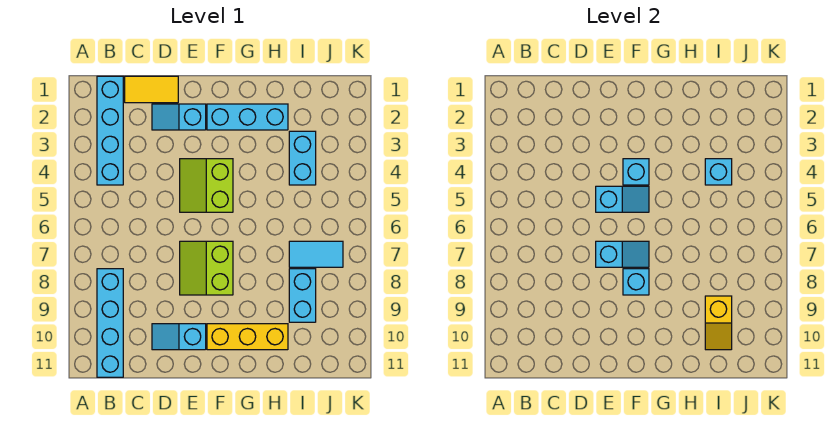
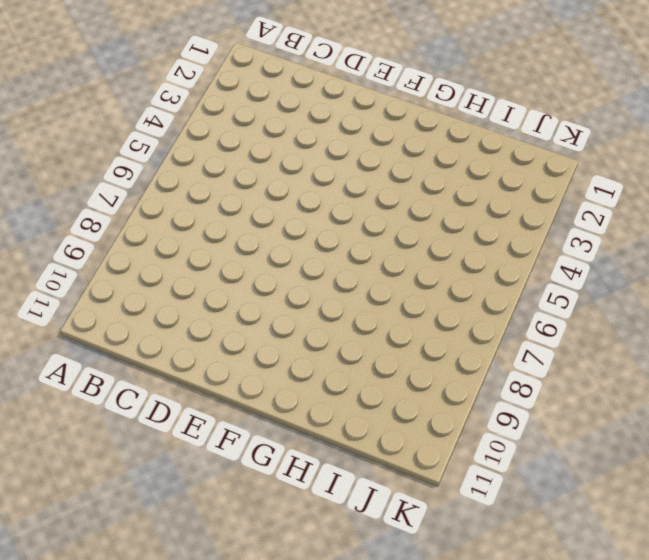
none -> cyan brick B1:B4 level 1
none -> cyan brick B8:B11 level 1
none -> yellow tile C1:D1 level 1

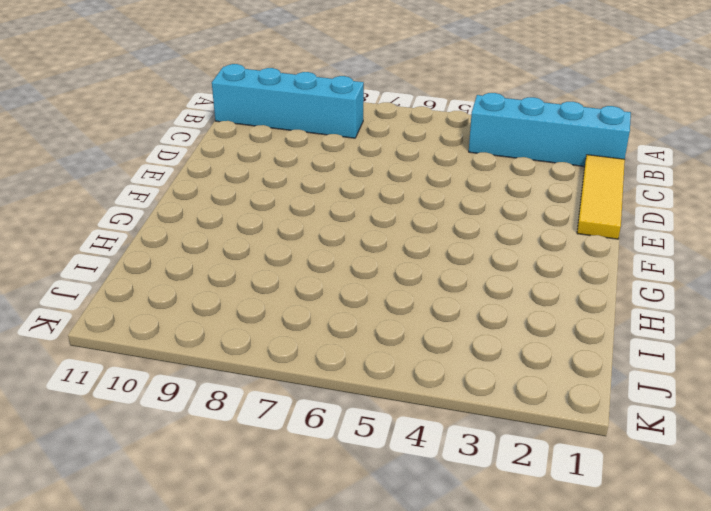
yellow tile C1:E1 level 1 -> yellow tile C1:D1 level 1
none -> cyan slope D2:E2 level 1 top E
none -> cyan slope D10:E10 level 1 top E
none -> lime slope E4:F5 level 1 top F

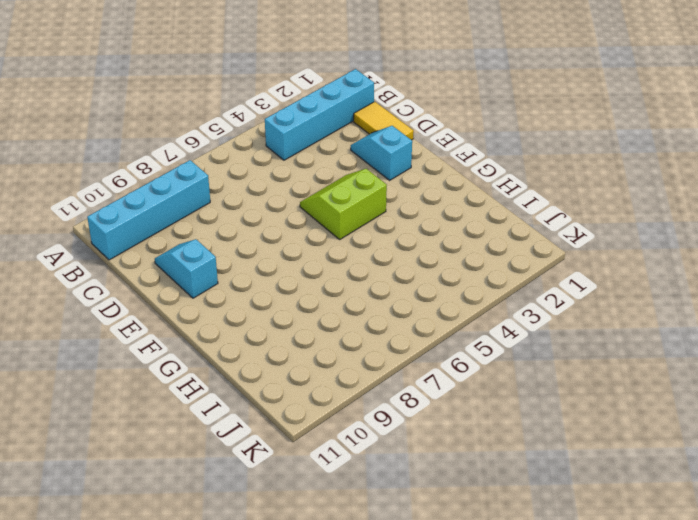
none -> lime slope E7:F8 level 1 top F
none -> cyan brick F2:H2 level 1
none -> yellow brick F10:H10 level 1

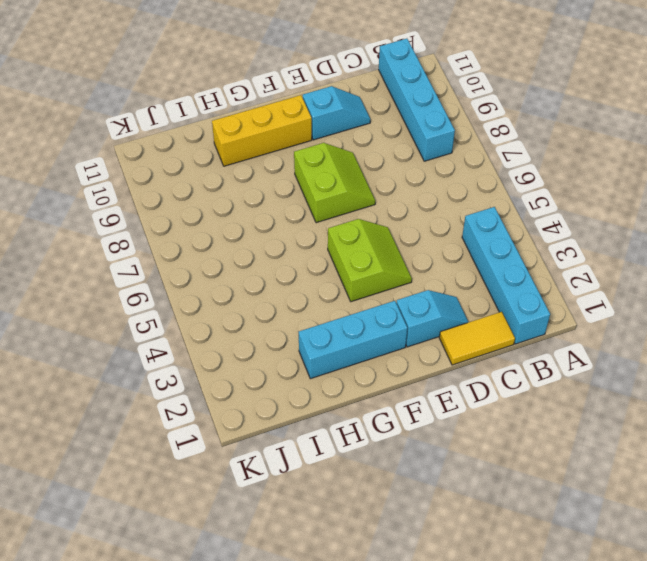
none -> cyan brick I3:I4 level 1
none -> cyan tile I7:J7 level 1
none -> cyan brick I8:I9 level 1

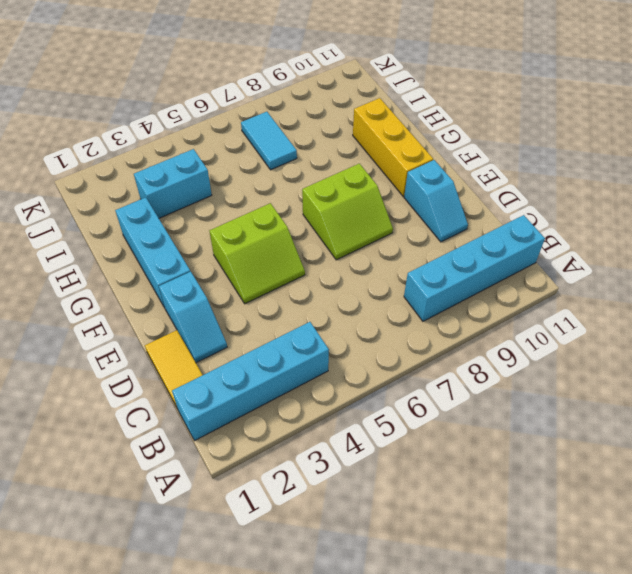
none -> cyan brick I8:I9 level 1
none -> cyan slope E5:F5 level 2 top E
none -> cyan slope E7:F7 level 2 top E

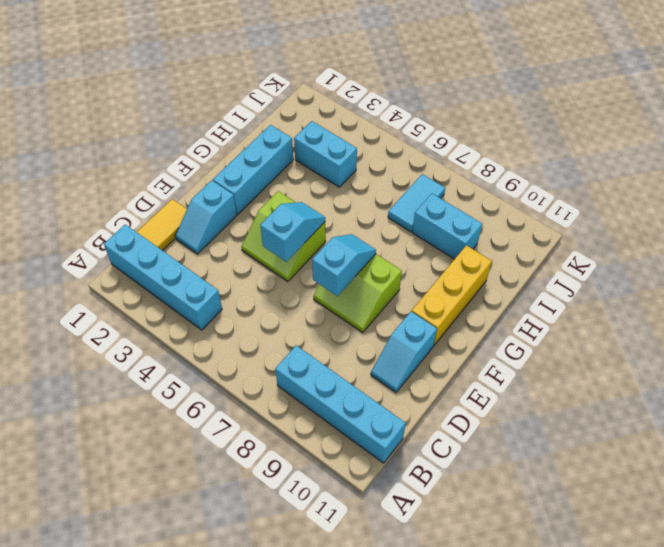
none -> cyan brick F4 level 2
none -> cyan brick F8 level 2
none -> cyan brick I4 level 2

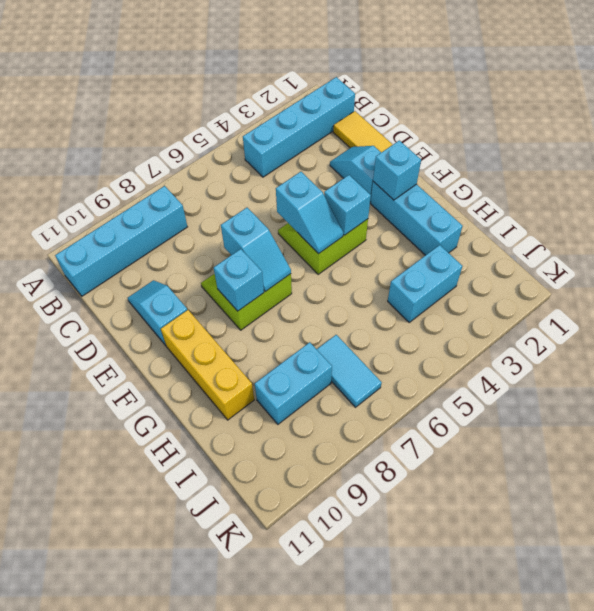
cyan brick F2 level 2 -> cyan brick I4 level 2
none -> yellow slope I9:I10 level 2 top 9

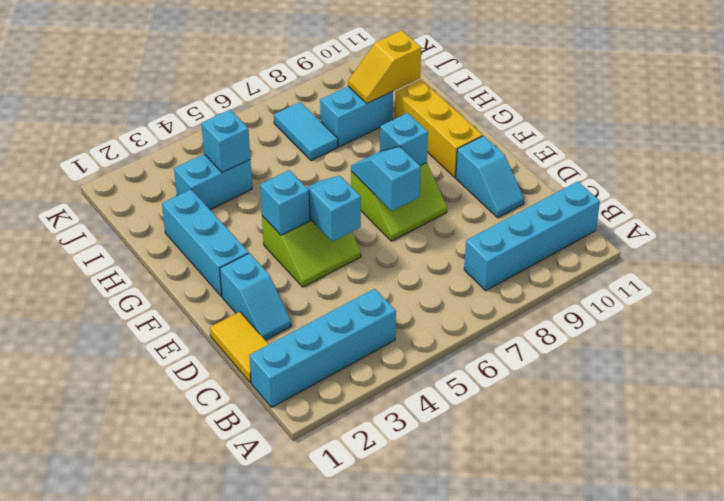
yellow slope I9:I10 level 2 top 10 -> yellow slope I9:I10 level 2 top 9

